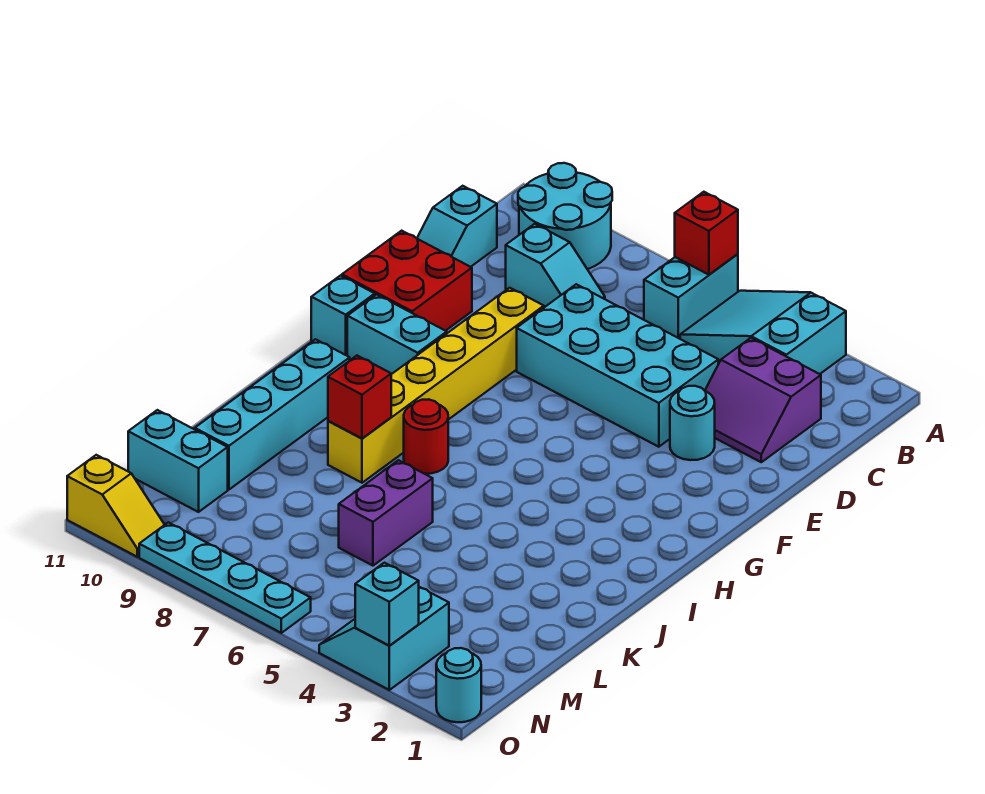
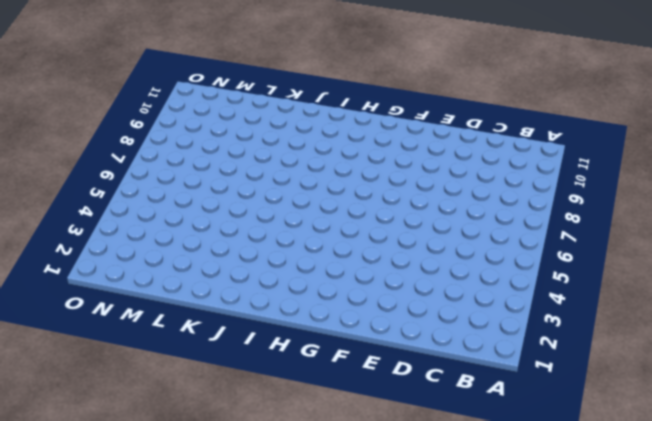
none -> cyan slope A3:B5 level 1 top 3
none -> cyan brick A6:B6 level 1
none -> cyan round brick A9:B10 level 1

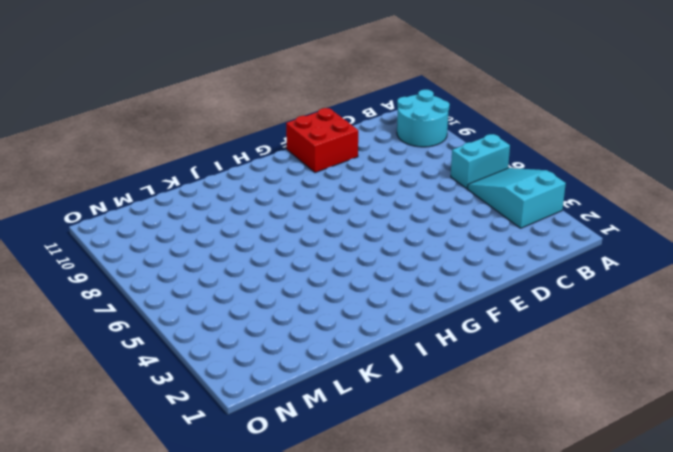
none -> purple slope C2:D3 level 1 top C
none -> cyan slope C8:C9 level 1 top 9
none -> cyan slope C11:D11 level 1 top C

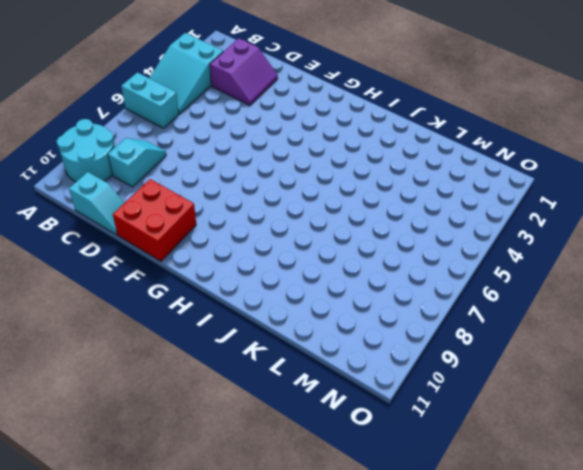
none -> cyan brick D4:E7 level 1
none -> cyan round brick E3 level 1
none -> yellow brick E8:J8 level 1

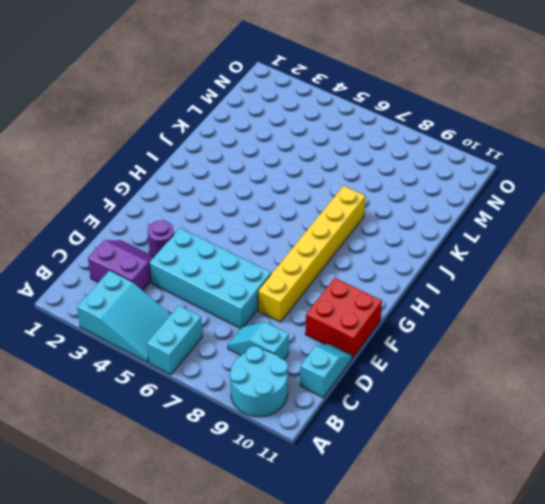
purple round brick E3 level 1 -> cyan round brick E3 level 1
none -> cyan brick G9:G10 level 1
none -> cyan brick G11 level 1
none -> red round brick I7 level 1

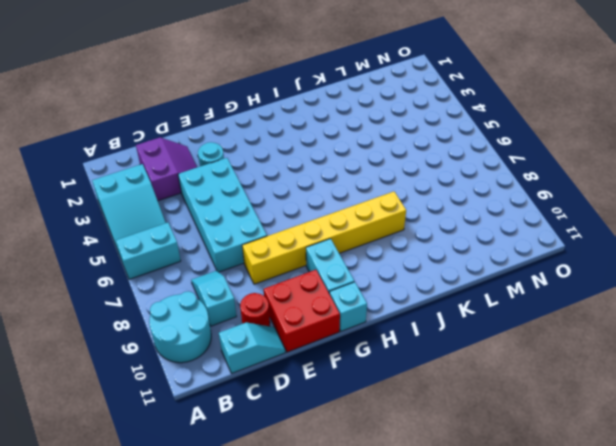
red round brick D10 level 1 -> red round brick I7 level 1
none -> cyan brick I10:L10 level 1
none -> purple brick K6:L6 level 1
none -> cyan brick M10:M11 level 1

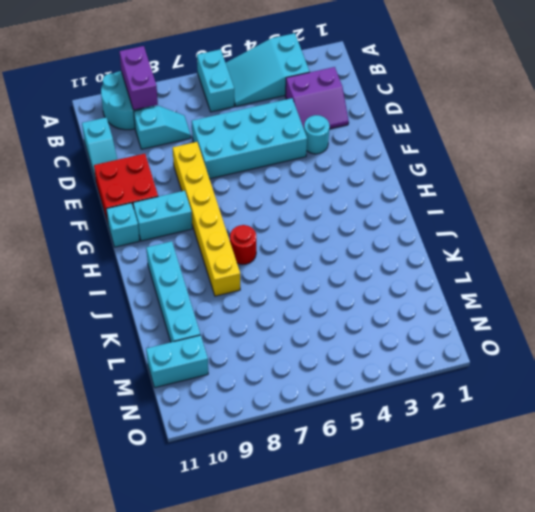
purple brick A9:B9 level 2 -> purple brick K6:L6 level 1
none -> cyan slope N3:O4 level 1 top 3
none -> cyan round brick O1 level 1
none -> cyan plate O6:O9 level 1

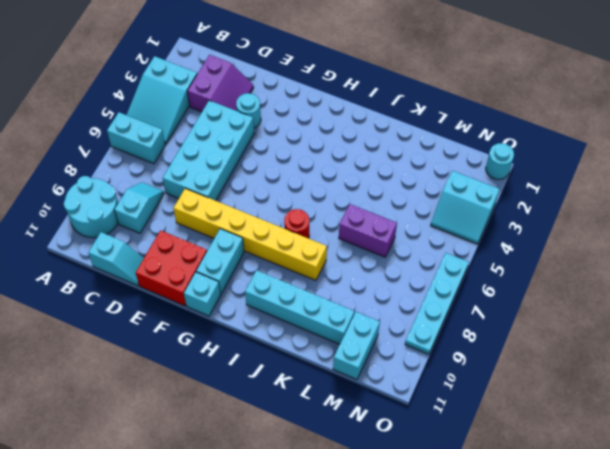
none -> yellow slope O10:O11 level 1 top 11
none -> red brick A6 level 2
none -> red brick J8 level 2

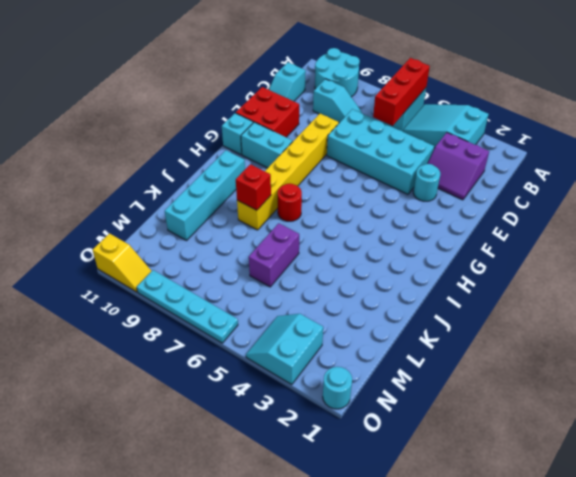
red brick A6:C6 level 2 -> red brick A6 level 2
none -> cyan brick M10:M11 level 1
none -> cyan brick O3 level 2

